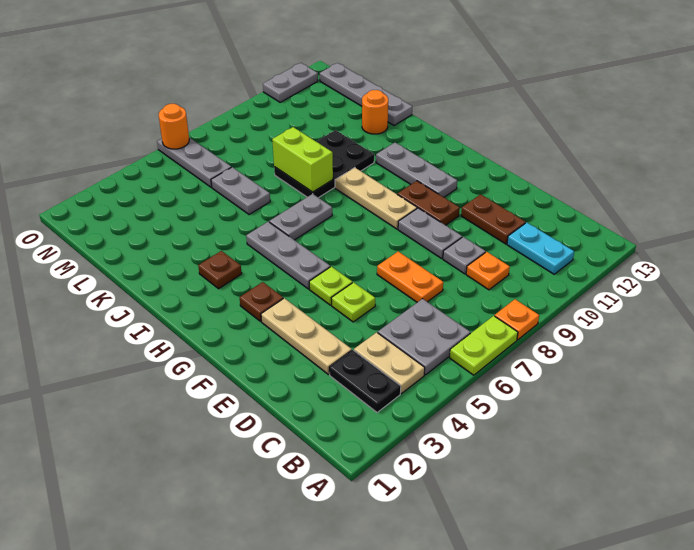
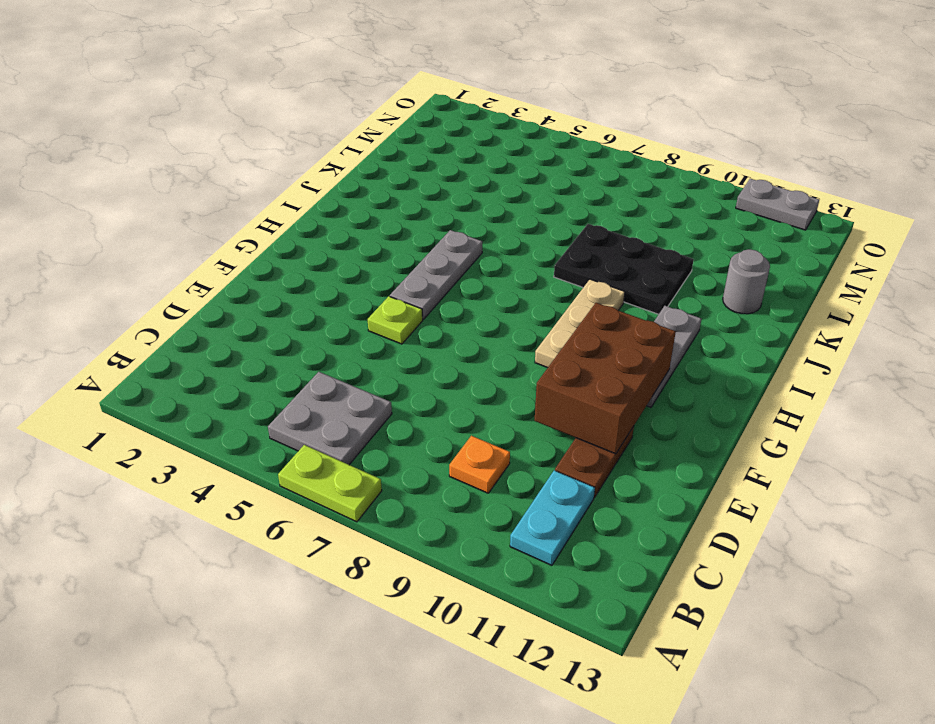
brown brick E10:G11 level 2 -> none
grey round brick K12 level 1 -> orange round brick K12 level 1
none -> orange plate A8 level 1
none -> black plate B3:C3 level 1
none -> tan plate B4:C4 level 1

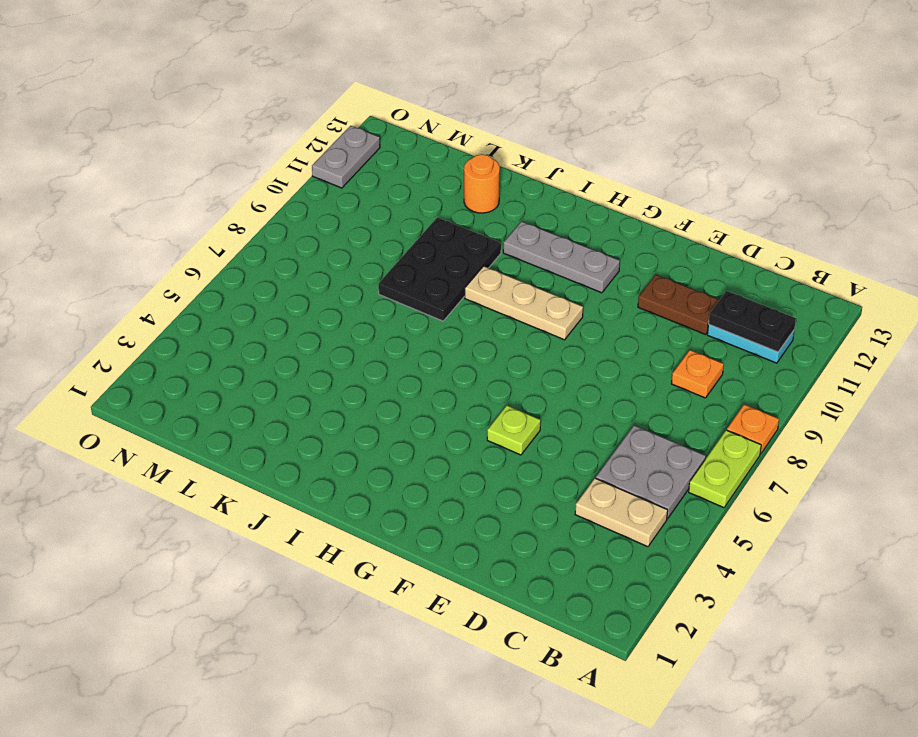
black plate B11:C11 level 2 -> black plate B3:C3 level 1
none -> tan plate D3:F3 level 1
none -> orange plate D7:E7 level 1
none -> grey plate D9 level 1

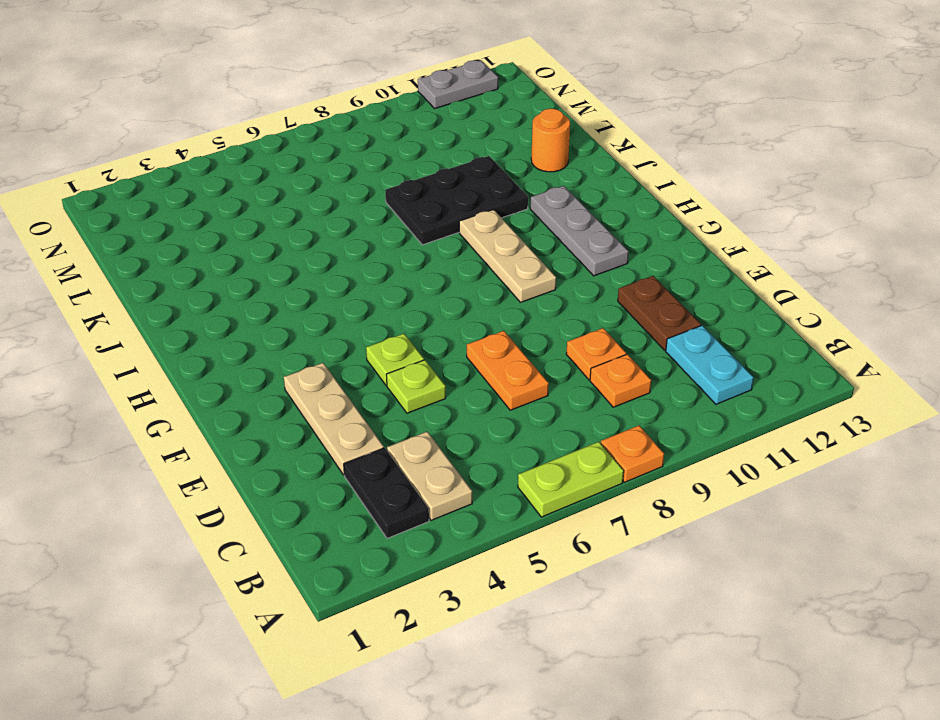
orange plate D9 level 1 -> grey plate D9 level 1
none -> grey plate B5:C6 level 1
none -> grey plate E9:F9 level 1
none -> brown plate F10:G10 level 1

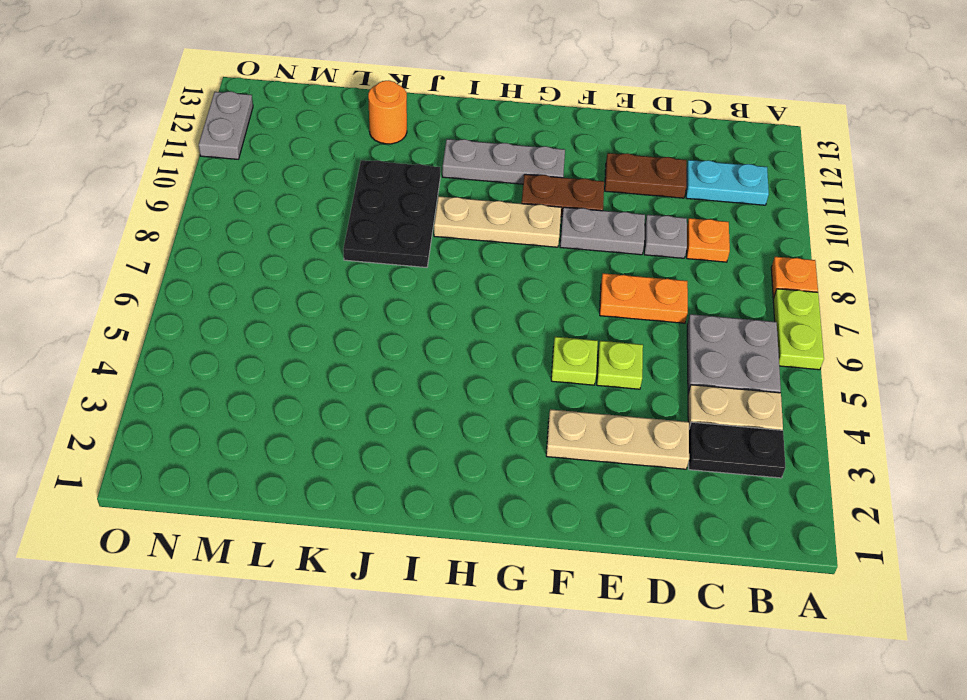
none -> brown plate G3 level 1
none -> grey plate G5:I5 level 1
none -> brown plate I3 level 1

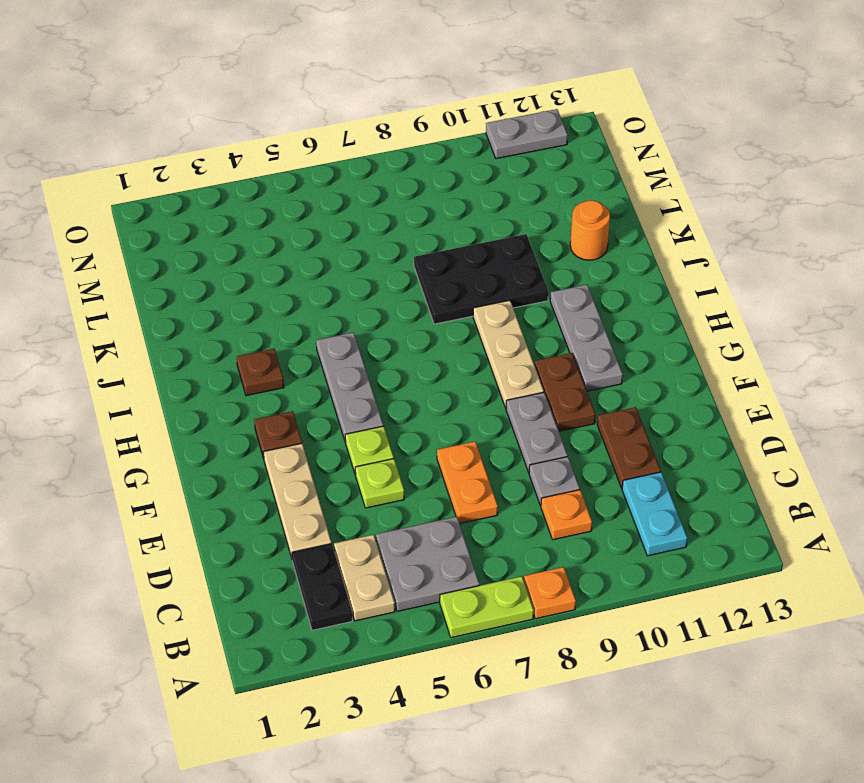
none -> grey plate I6:I7 level 1
none -> grey plate K6:L6 level 1
none -> grey plate K13:N13 level 1

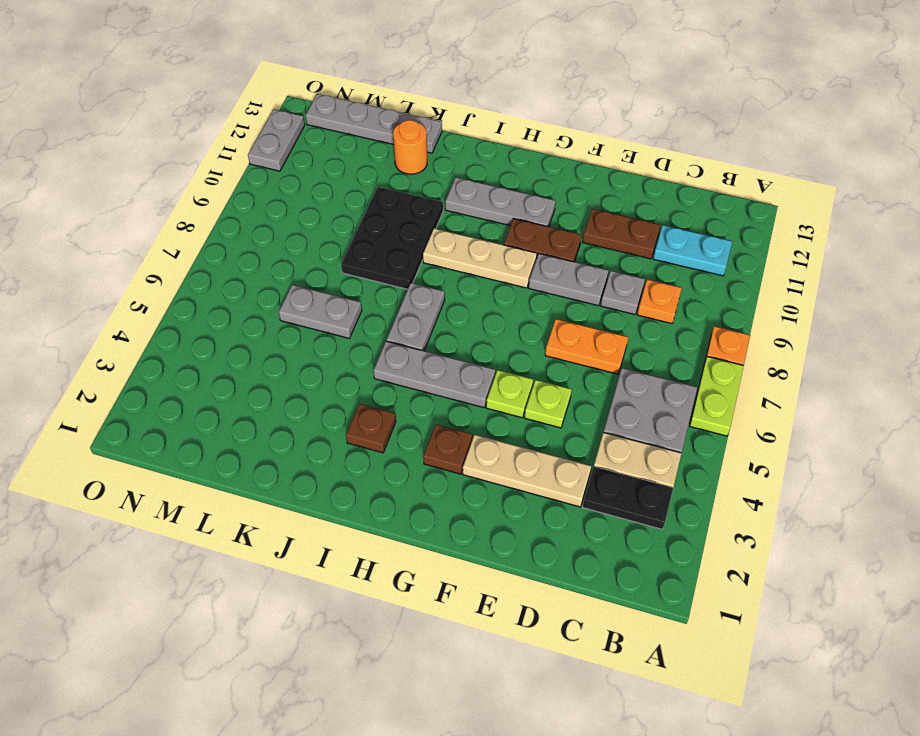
none -> grey plate M6:O6 level 1
none -> lime brick J8:K8 level 2
none -> orange round brick O6 level 2

